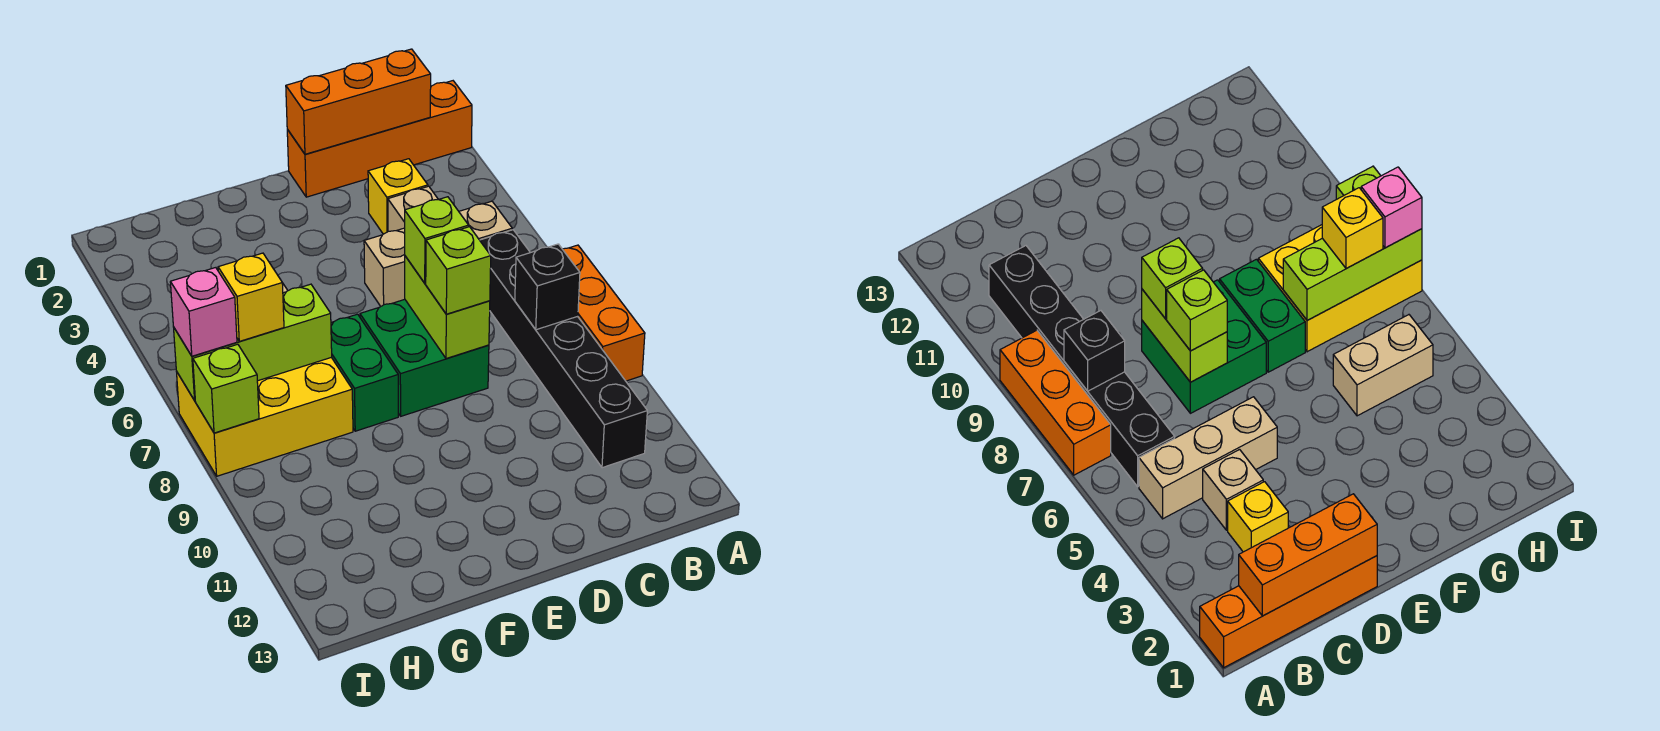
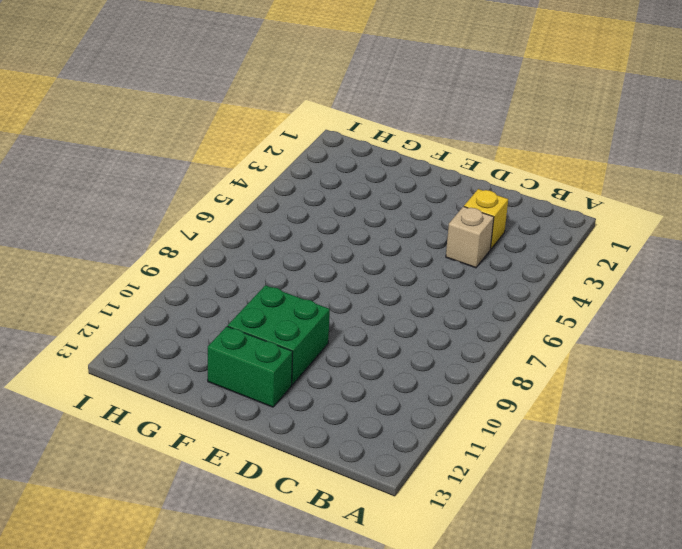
green brick E10:F11 level 1 -> green brick D7:E8 level 1
green brick E12:F12 level 1 -> green brick F7:F8 level 1
none -> orange brick A1:D1 level 1
none -> orange brick A7:A9 level 1
none -> tan brick B5:D5 level 1

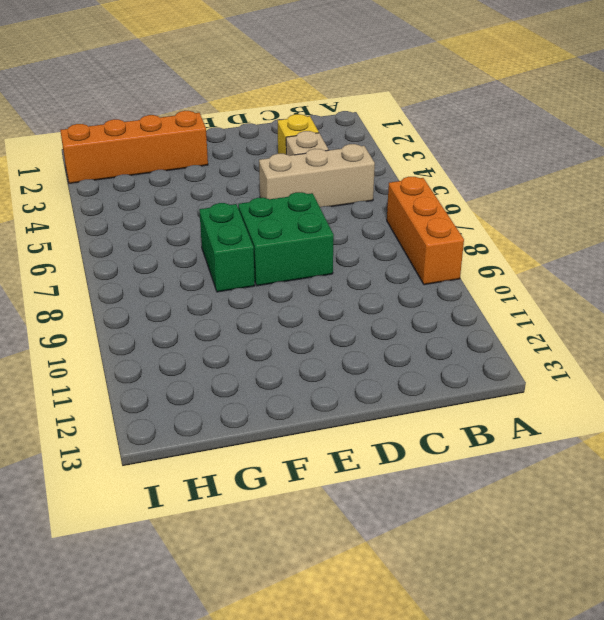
orange brick F2:I2 level 1 -> orange brick A1:D1 level 1
none -> black brick B6:B11 level 1
none -> tan brick G5:H5 level 1
none -> yellow brick G7:I8 level 1

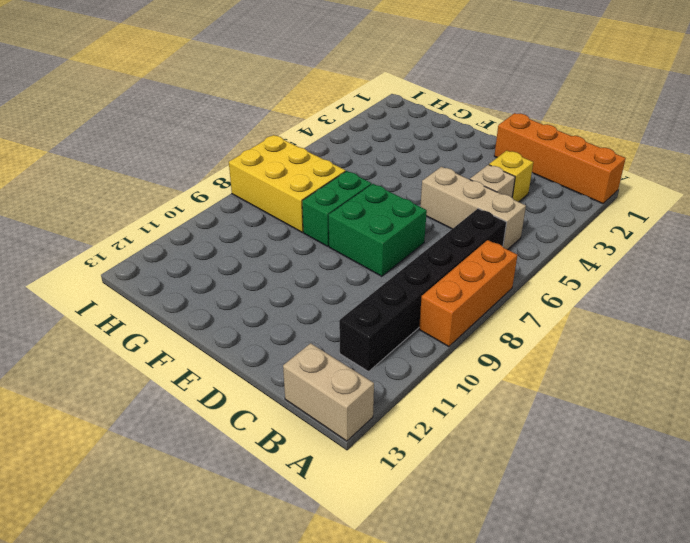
tan brick A13:B13 level 1 -> tan brick G5:H5 level 1
none -> orange brick B1:D1 level 2
none -> black brick B8 level 2
none -> lime brick D7:D8 level 2

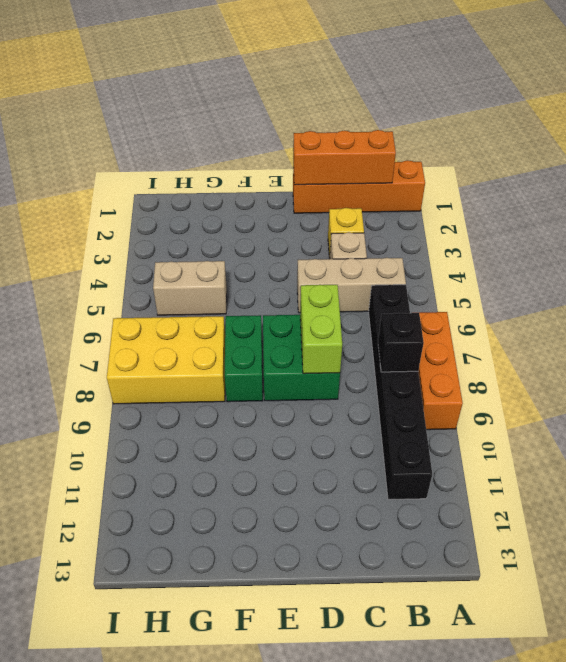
none -> lime brick G7:I7 level 2
none -> lime brick I8 level 2
none -> lime brick D7 level 3

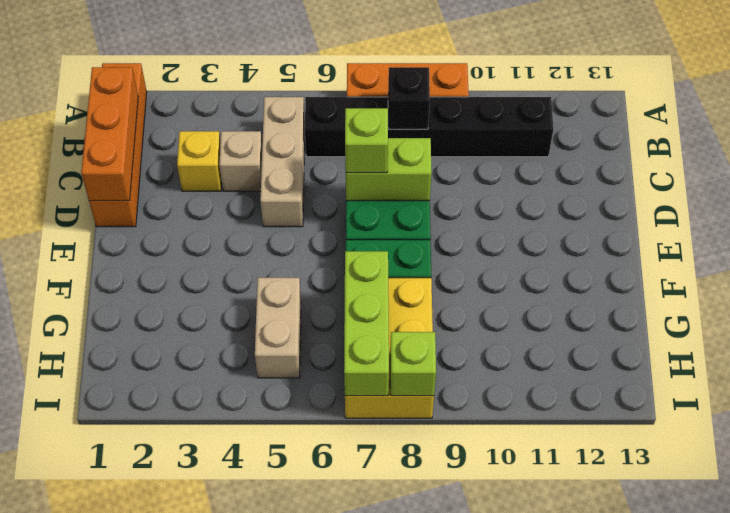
none -> lime brick D8 level 3
none -> yellow brick H7 level 3
none -> pink brick I7 level 3

